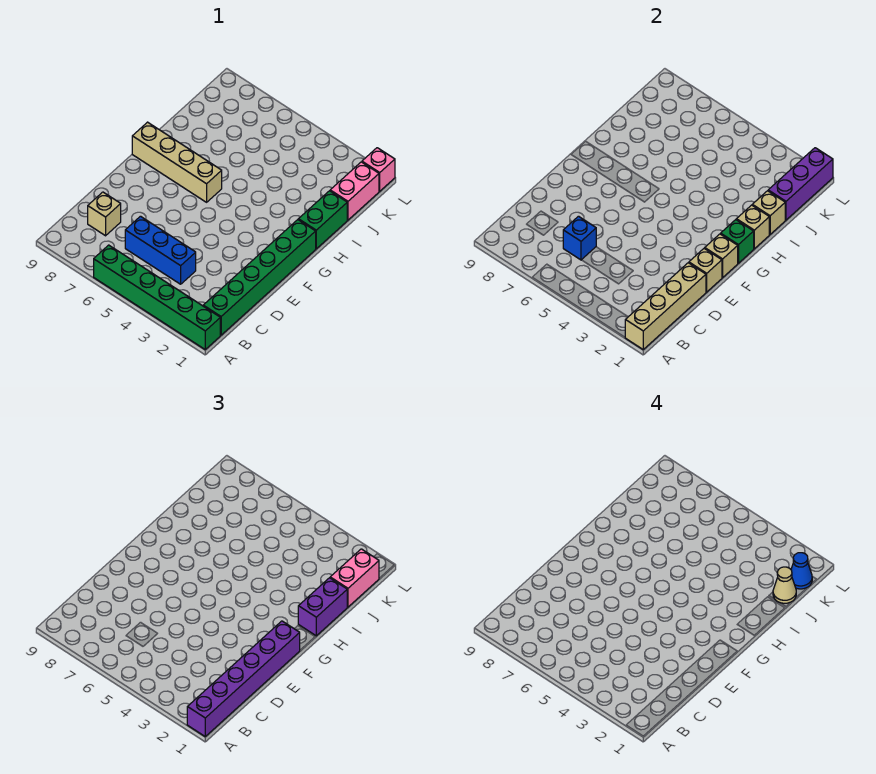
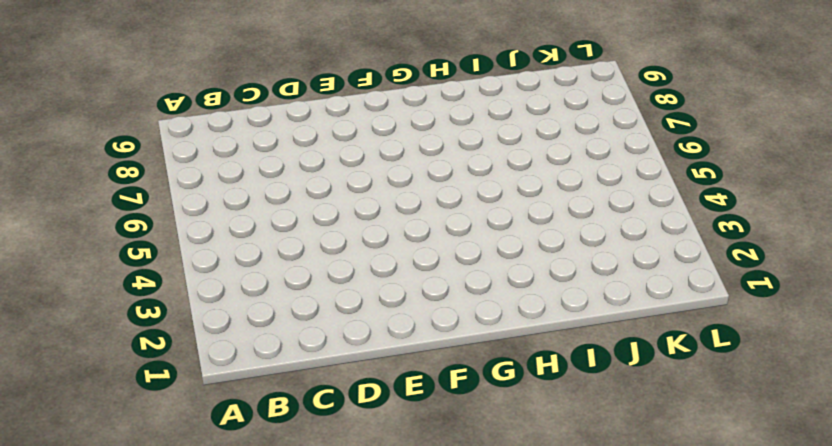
none -> green brick A1:A6 level 1
none -> green brick B1:G1 level 1
none -> blue brick C4:C6 level 1

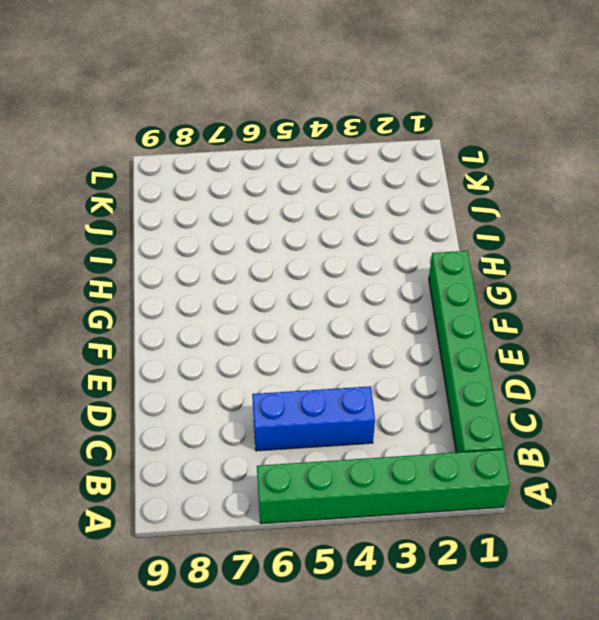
none -> tan brick C8 level 1
none -> tan brick G6:G9 level 1
none -> green brick H1:I1 level 1

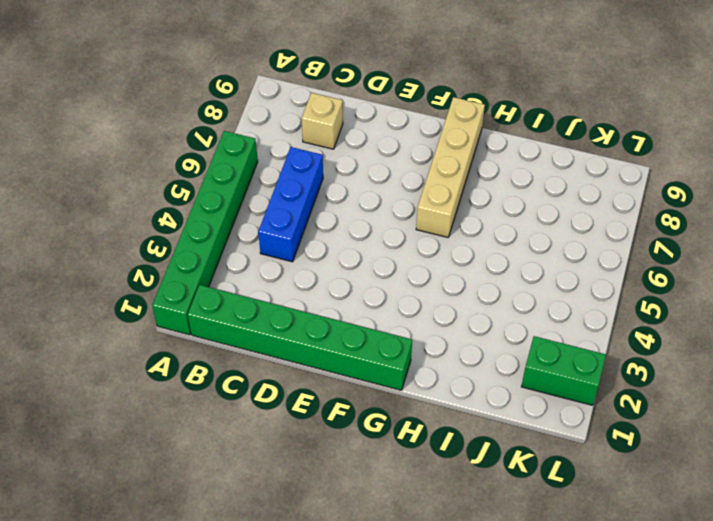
green brick K2:L2 level 1 -> green brick H1:I1 level 1
none -> pink brick J1:K1 level 1
none -> pink brick L1 level 1
none -> tan brick A1:D1 level 2

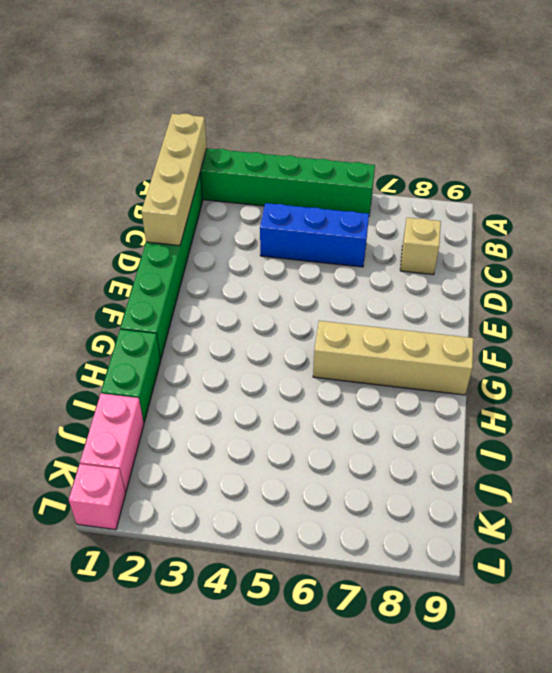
none -> blue brick C6 level 2
none -> tan brick E1 level 2
none -> tan brick F1 level 2

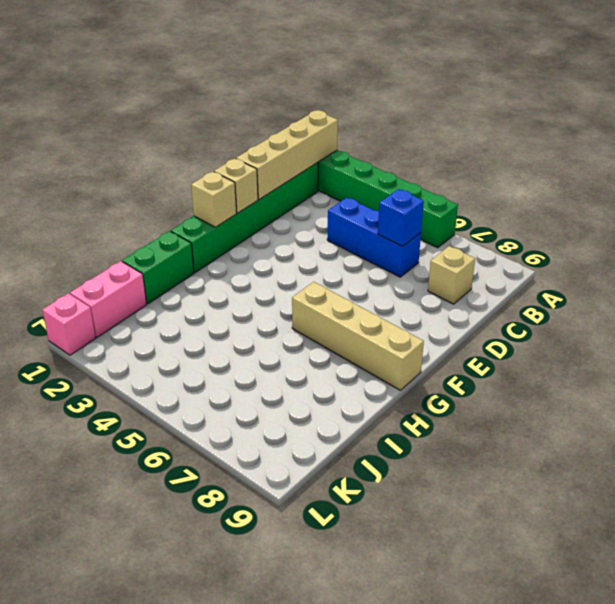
none -> green brick G1 level 2
none -> tan brick H1 level 2
none -> tan brick I1 level 2

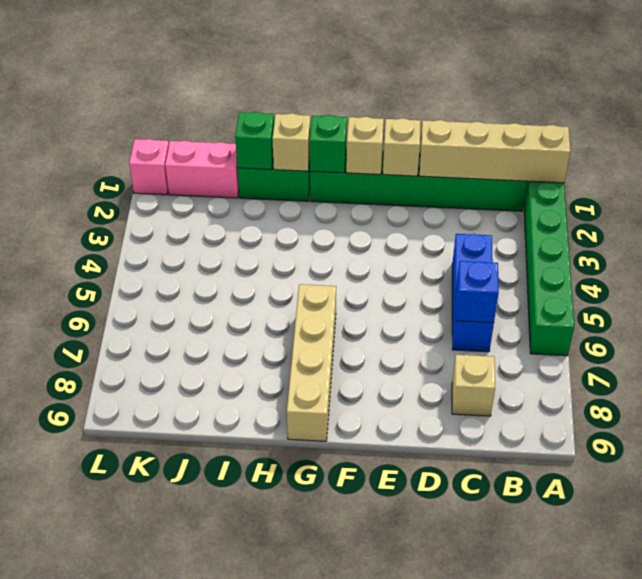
green brick I1 level 2 -> tan brick I1 level 2
none -> purple brick J1:L1 level 2
none -> purple brick A1:F1 level 3
none -> purple brick H1:I1 level 3

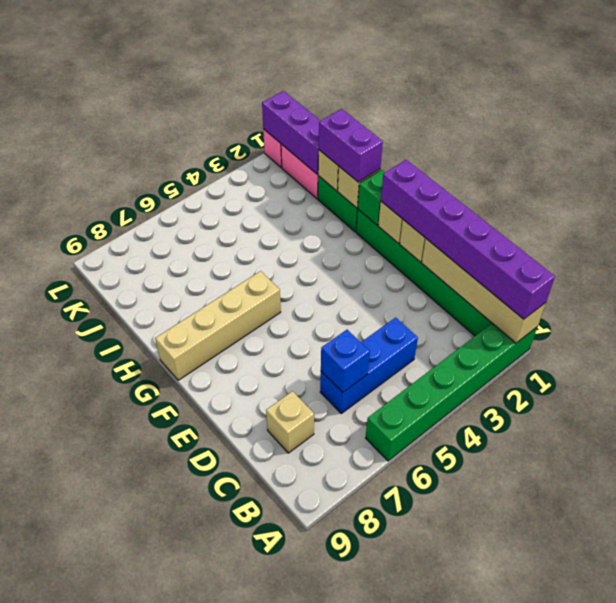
none -> pink brick J1:K1 level 3
none -> tan cone J1 level 4
none -> blue cone K1 level 4

